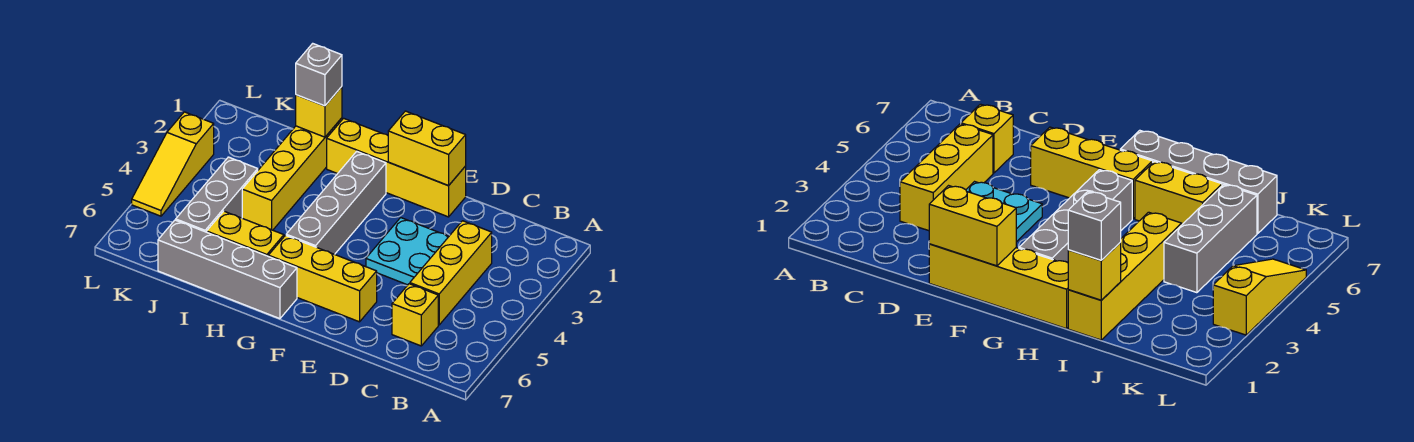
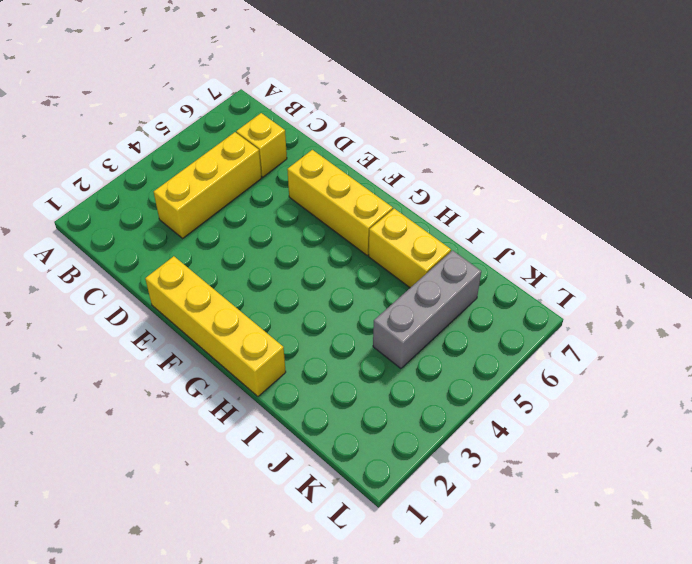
none -> cyan plate D3:E4 level 1
none -> grey brick G2:G5 level 1
none -> grey brick G7:J7 level 1

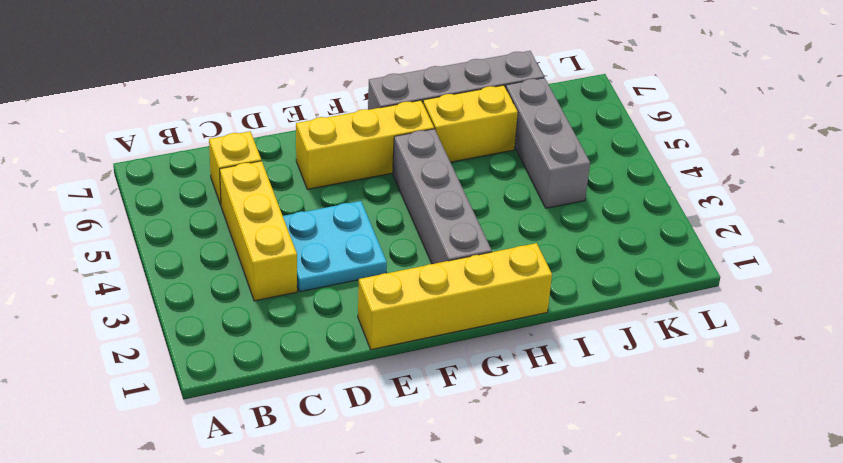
none -> yellow brick I1:I4 level 1
none -> yellow slope L3:L5 level 1 top 3
none -> yellow brick E1:F1 level 2

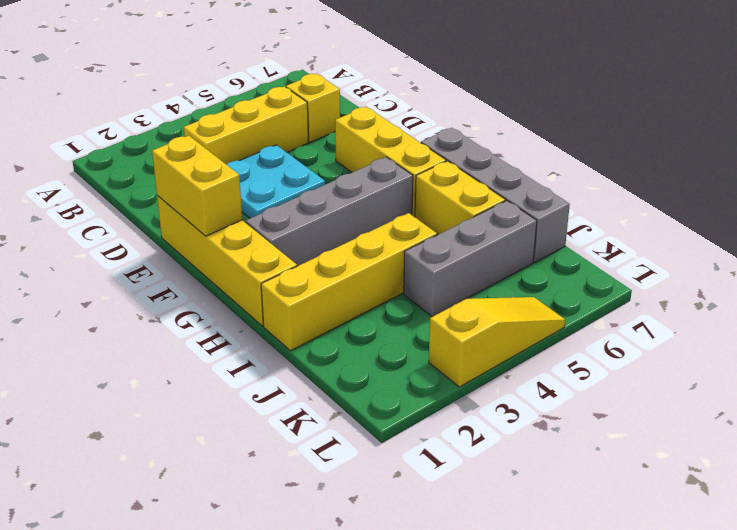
none -> yellow brick I1 level 2
none -> grey brick I1 level 3

